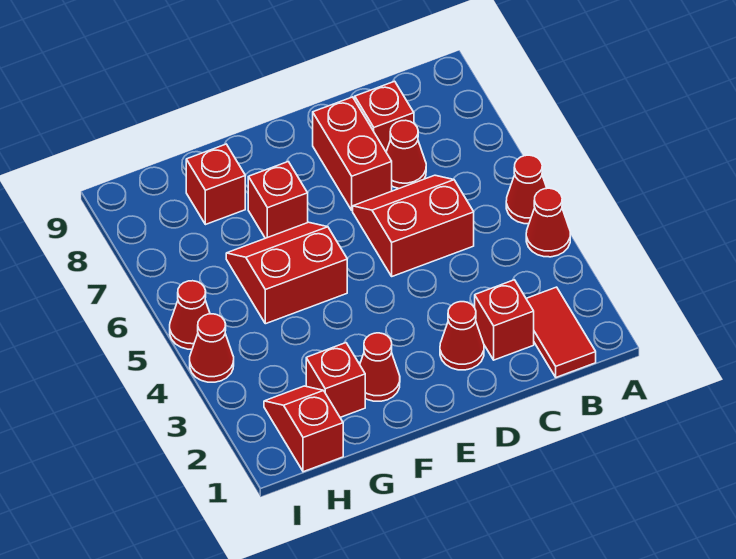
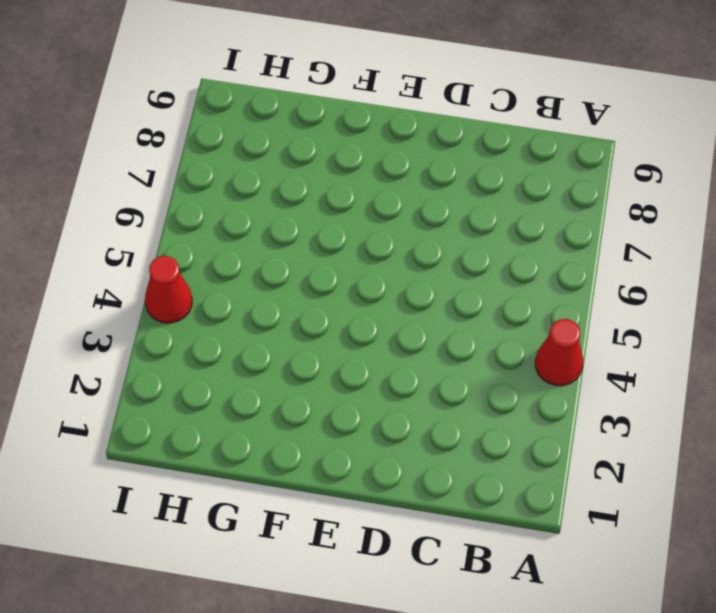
none -> red cone A5 level 1
none -> red tile B1:B2 level 1
none -> red brick C2 level 1

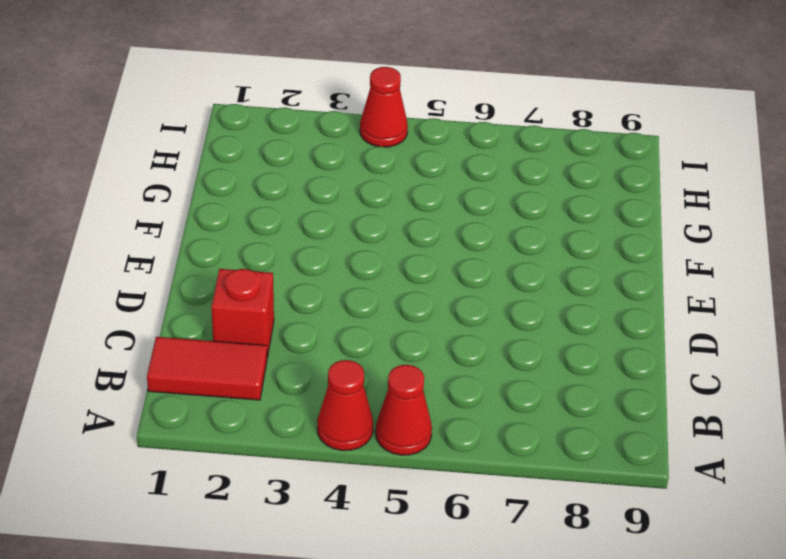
none -> red slope C5:D6 level 1 top 5
none -> red cone C7 level 1
none -> red brick C8 level 1

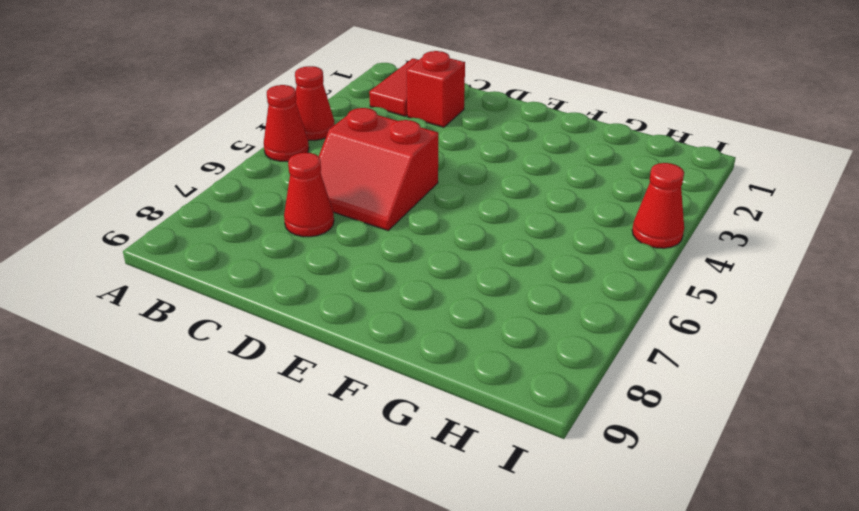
none -> red brick C8 level 1
none -> red cone D2 level 1
none -> red brick D7:D8 level 1

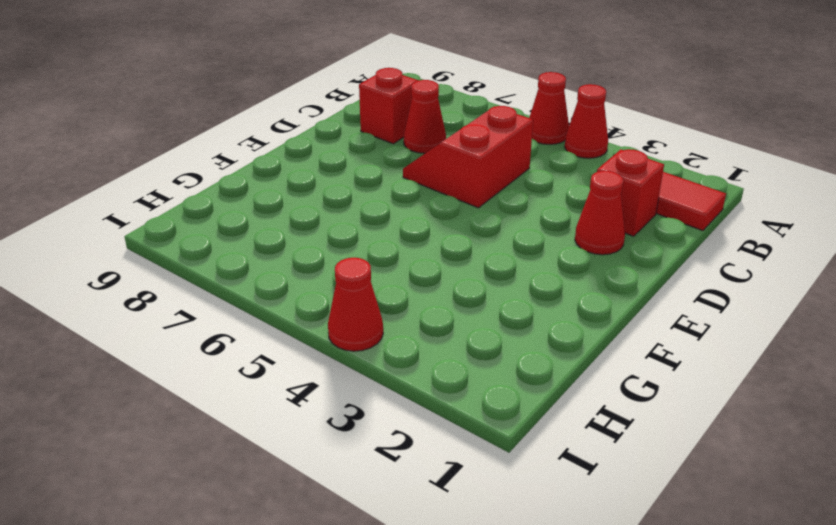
none -> red brick D7:D8 level 1
none -> red cone F2 level 1
none -> red slope F5:G6 level 1 top 5

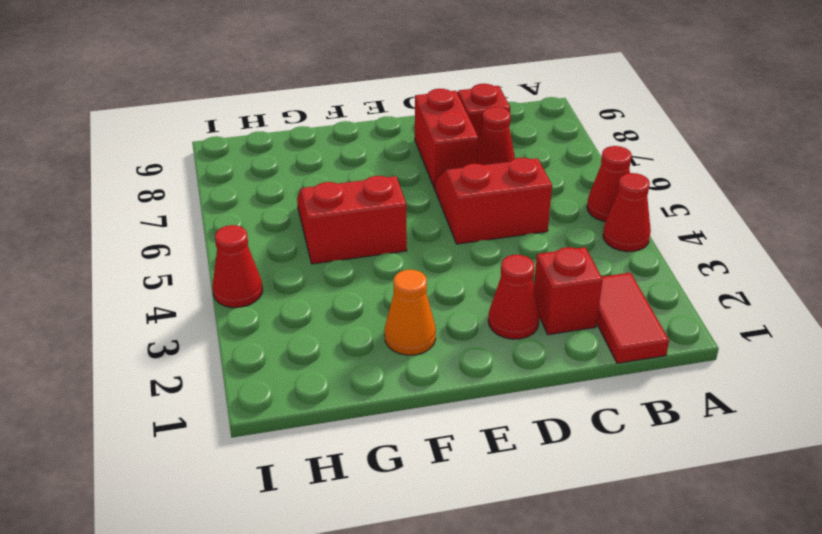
orange cone F2 level 1 -> red cone F2 level 1
none -> red brick F7 level 1
none -> red brick G2 level 1
none -> red brick G8 level 1

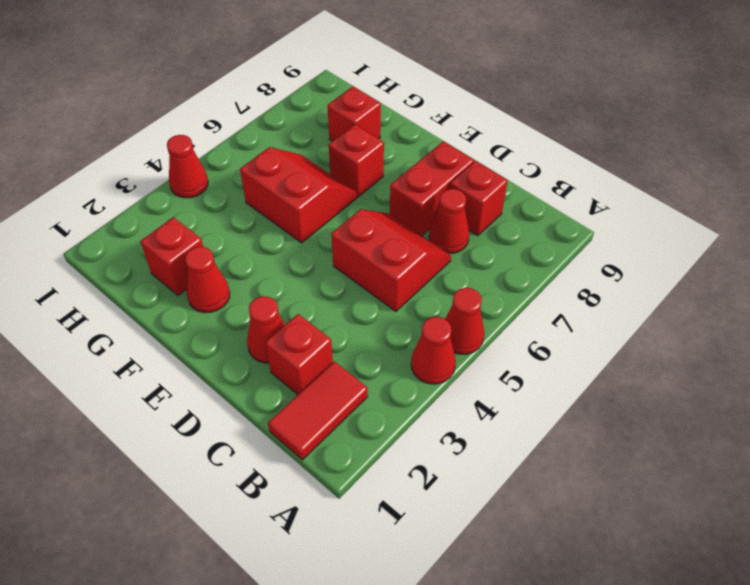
none -> red slope H1:H2 level 1 top 1
none -> red cone I5 level 1

